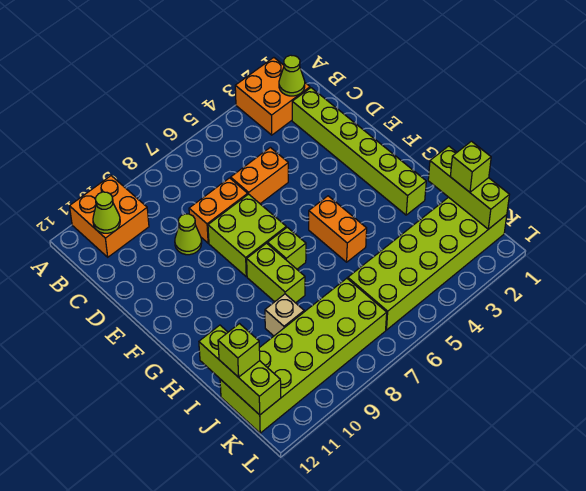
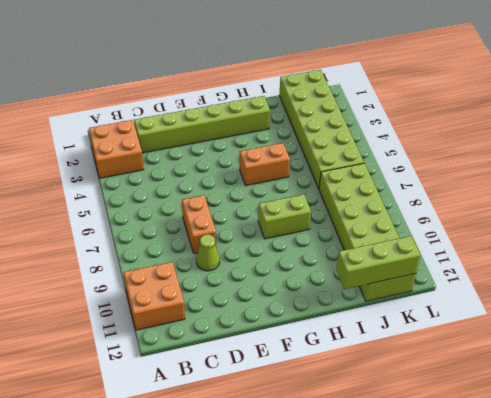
none -> orange brick D5:D6 level 1
none -> lime brick E7:F8 level 1
none -> lime brick G7 level 1

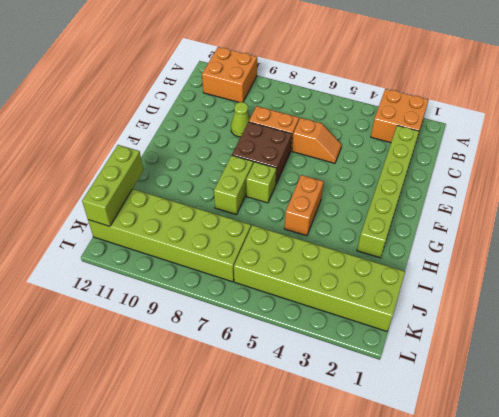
orange slope D5:D6 level 1 top 6 -> orange brick D5:D6 level 1
brown brick E7:F8 level 1 -> lime brick E7:F8 level 1
none -> tan brick I9 level 1
none -> lime cone B2 level 2
none -> lime cone B11 level 2

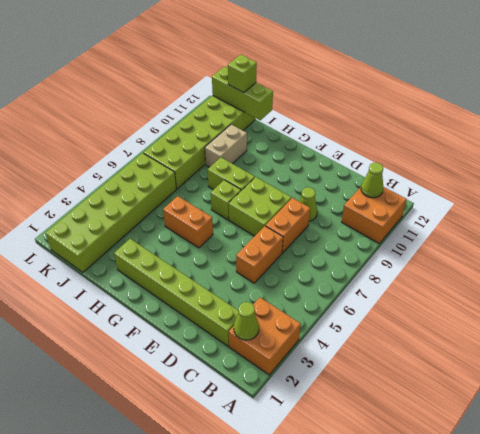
tan brick I9:I10 level 1 -> tan brick I9 level 1
none -> lime brick I1:K1 level 2
none -> lime brick J1 level 3

